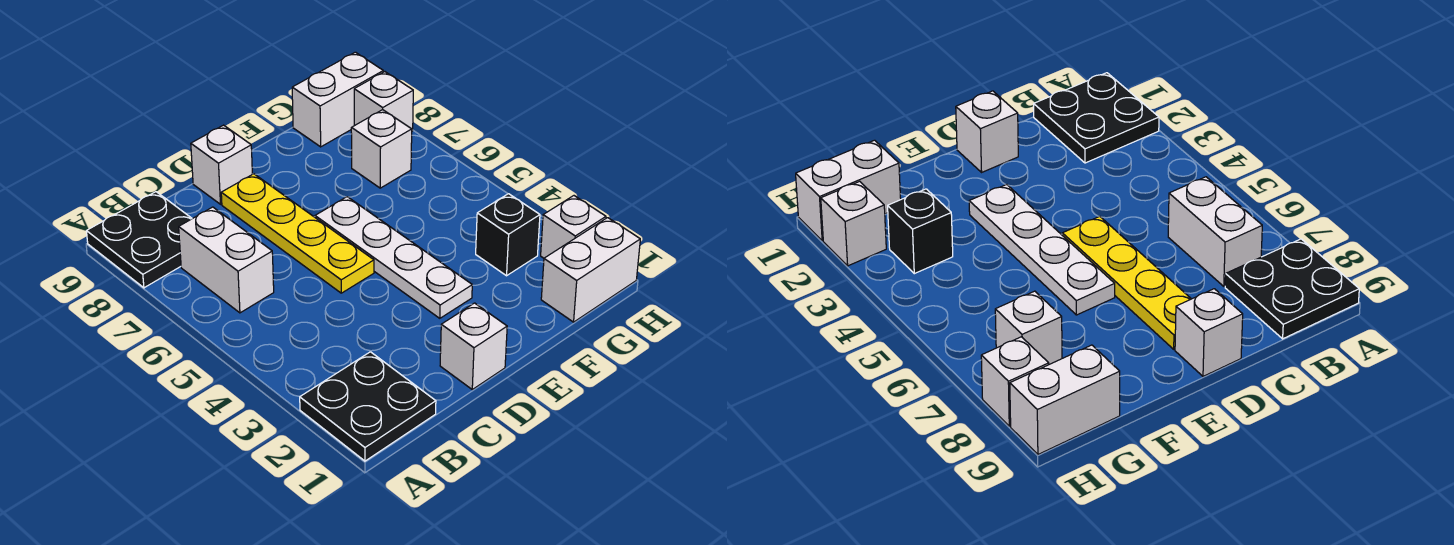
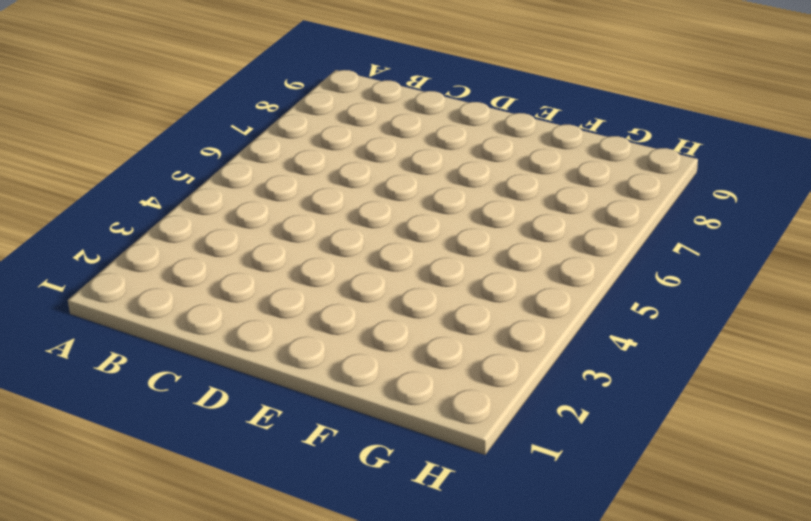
none -> black plate A1:B2 level 1
none -> black plate A8:B9 level 1
none -> white brick B6:B7 level 1

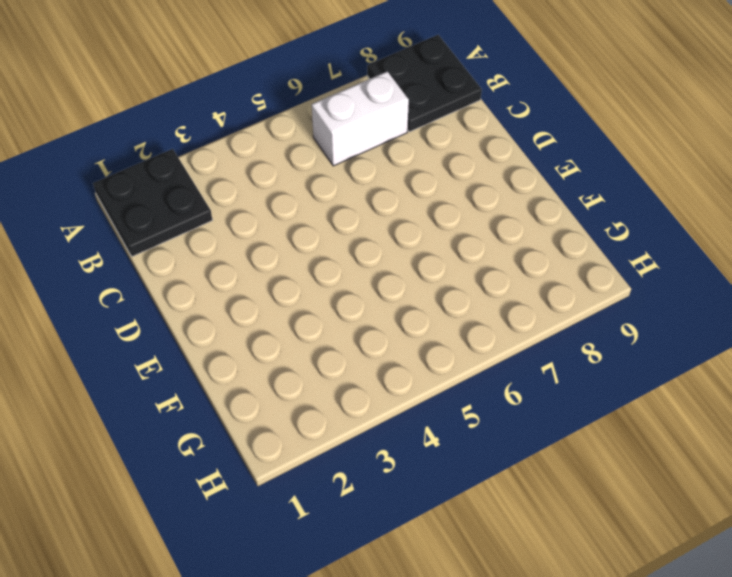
none -> white brick D1 level 1
none -> yellow plate D5:D8 level 1
none -> white brick D9 level 1

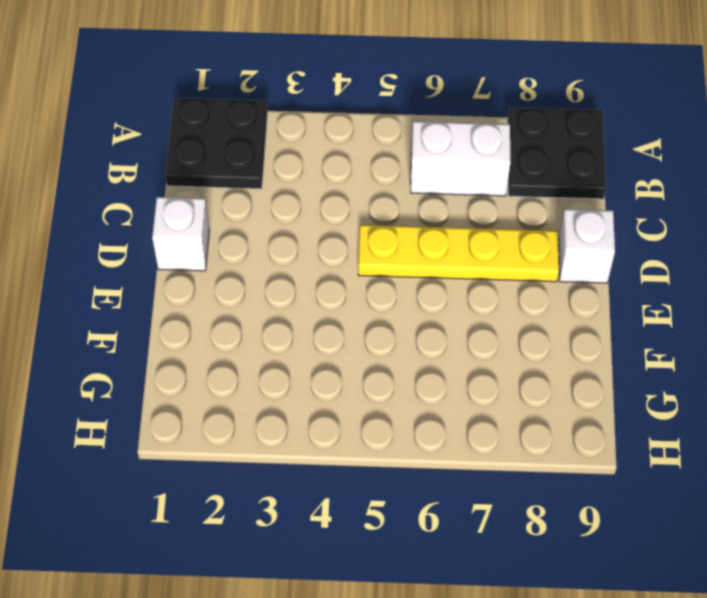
none -> white plate E3:E6 level 1
none -> white brick G1:H1 level 1
none -> black brick G3 level 1

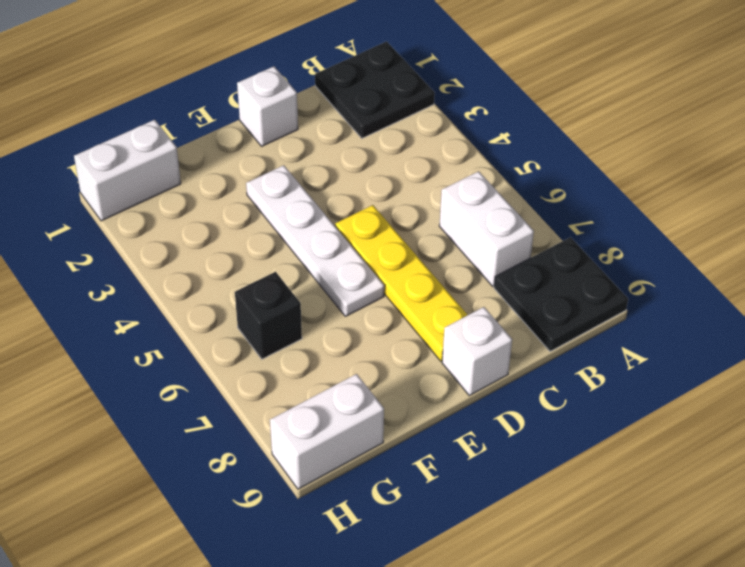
black brick G6 level 1 -> black brick G3 level 1
none -> white brick G7 level 1
none -> white brick H2 level 1
none -> white brick H8 level 1

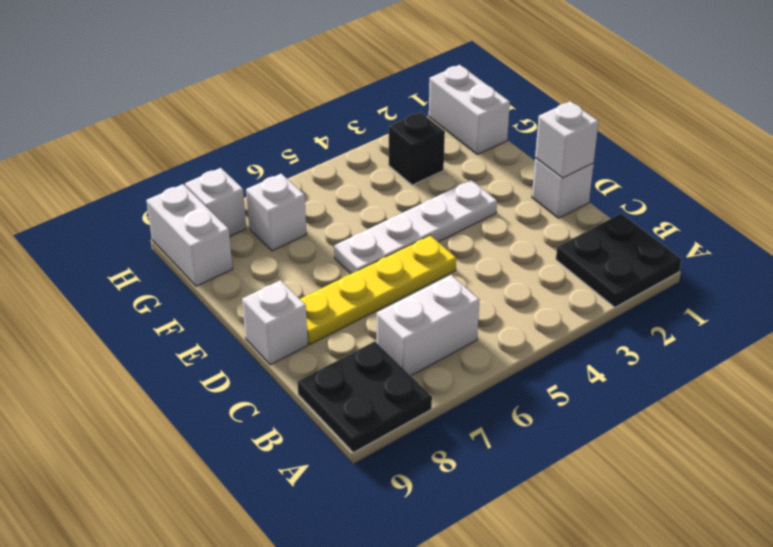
white brick D1 level 2 -> white brick H2 level 1

